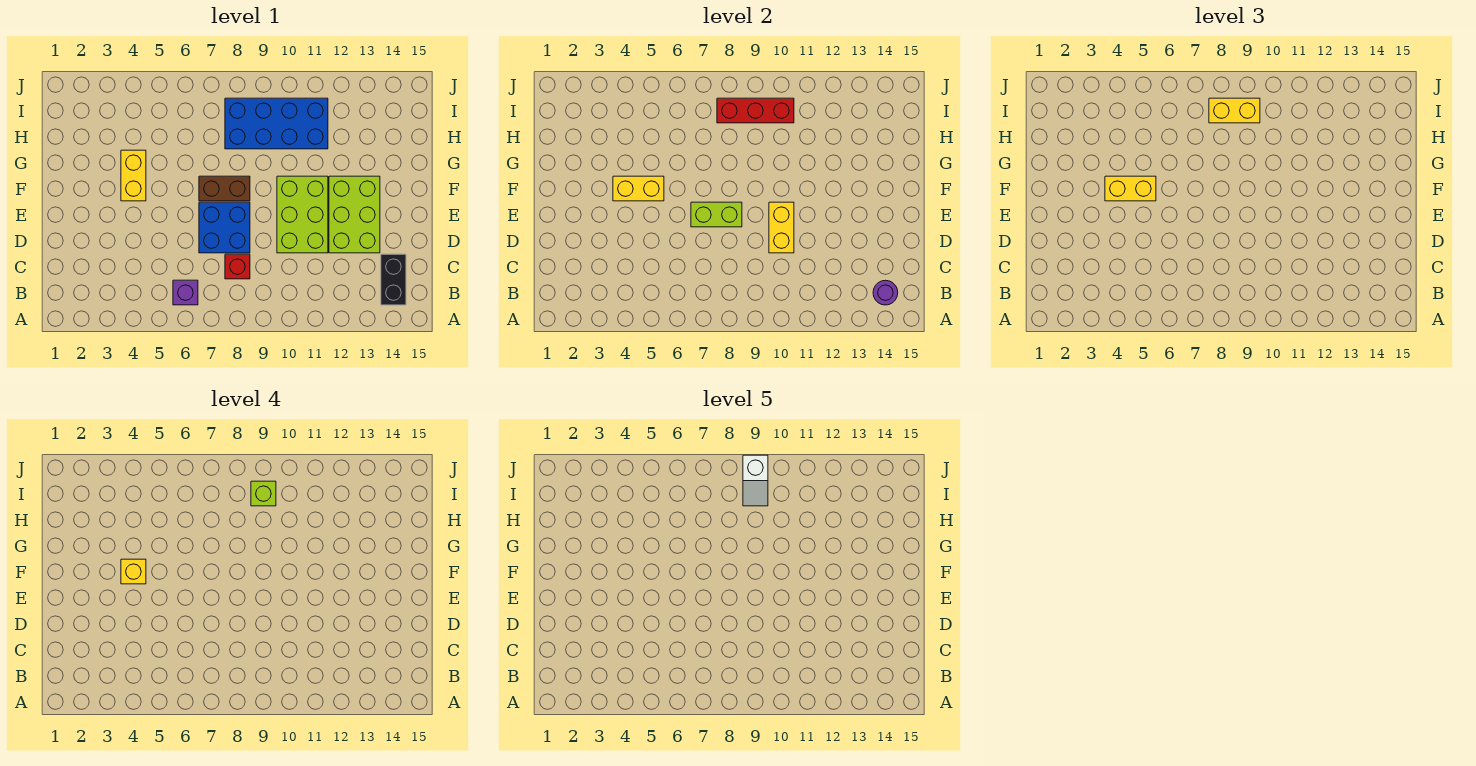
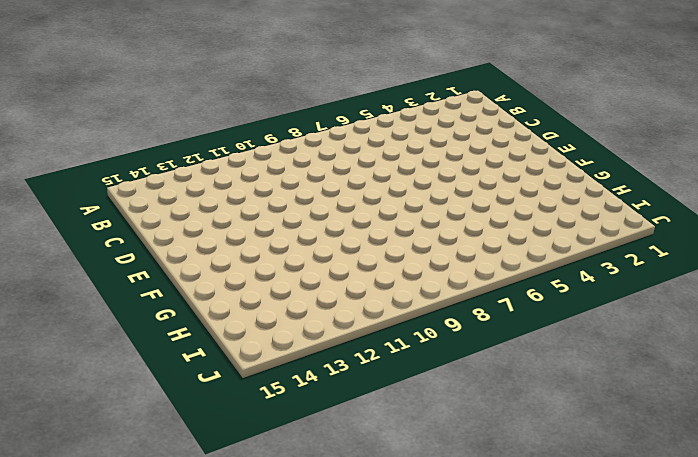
none -> purple brick B6 level 1
none -> black brick B14:C14 level 1
none -> red brick C8 level 1

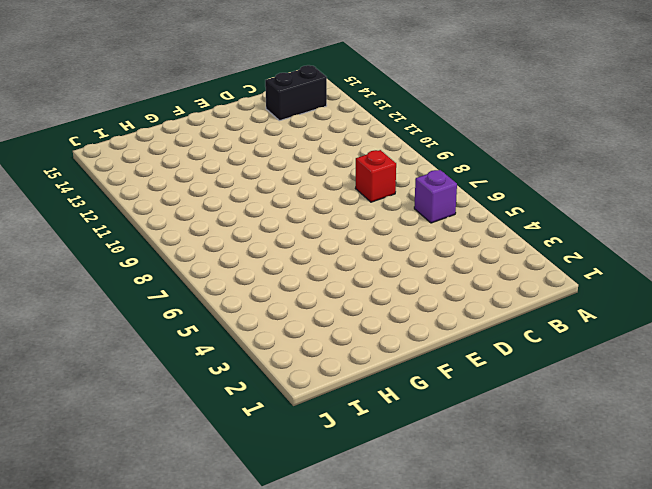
none -> blue brick D7:E8 level 1
none -> lime brick D10:F11 level 1
none -> lime brick D12:F13 level 1

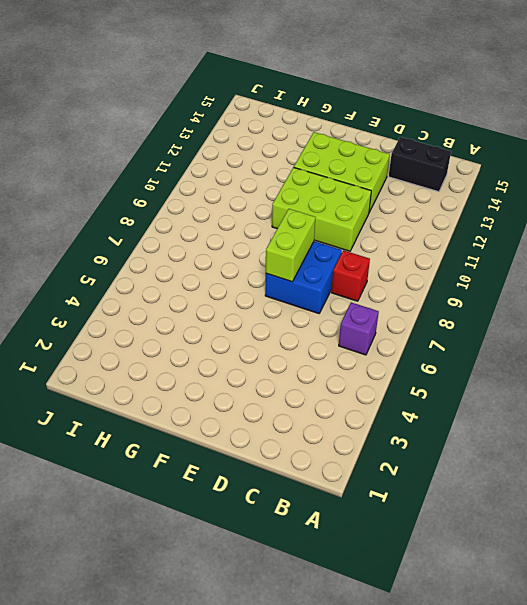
none -> yellow brick F4:G4 level 1
none -> brown brick F7:F8 level 1
none -> blue brick H8:I11 level 1

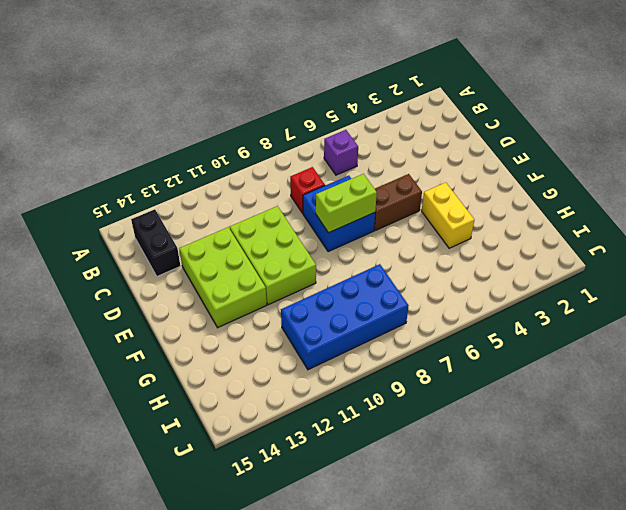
brown brick E5:E6 level 1 -> brown brick F7:F8 level 1
none -> purple round brick B14 level 2
none -> yellow brick D10:E10 level 2
none -> yellow brick F4:F5 level 2

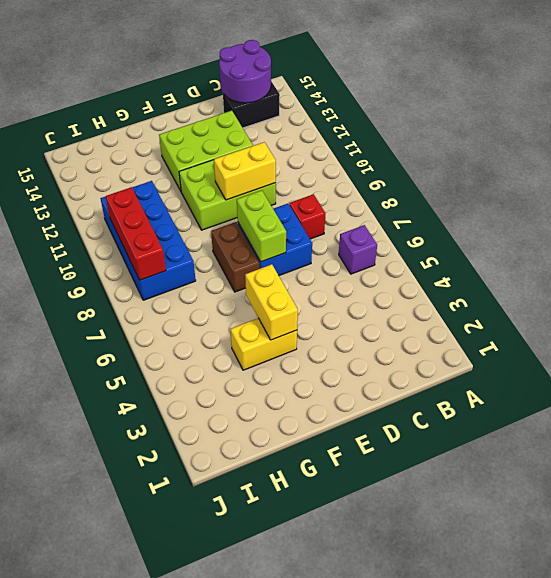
purple round brick B14:C15 level 2 -> purple round brick B14 level 2
none -> yellow brick F4:F5 level 3
none -> yellow brick I8:I9 level 3
none -> yellow brick F4 level 4

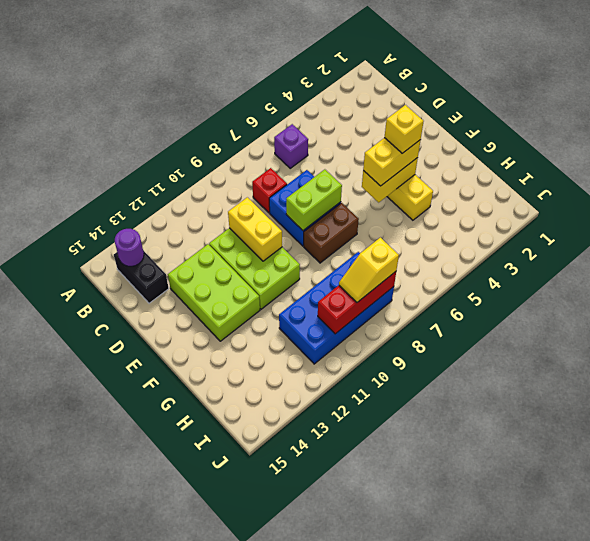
yellow slope I8:I9 level 3 top 8 -> yellow brick I8:I9 level 3
none -> lime brick I9 level 4
none -> white slope I9:J9 level 5 top J

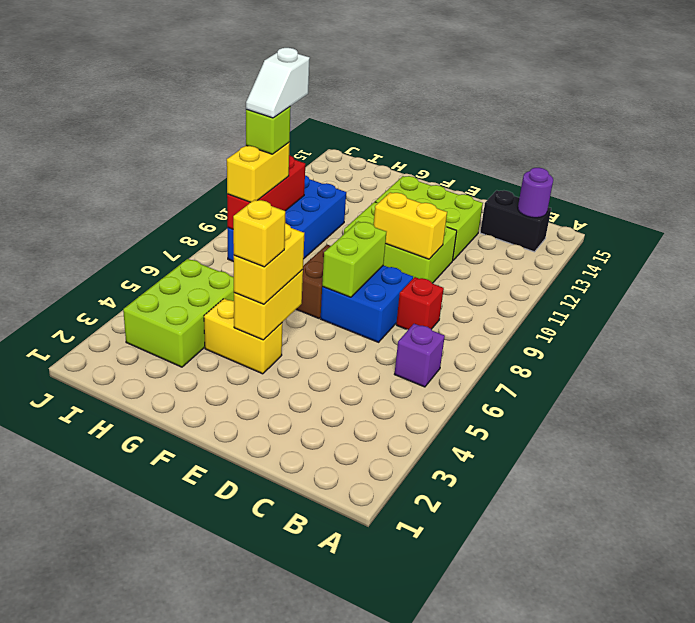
lime brick H3:I5 level 1 -> none
white slope I9:I10 level 5 top 10 -> white slope I9:J9 level 5 top J

